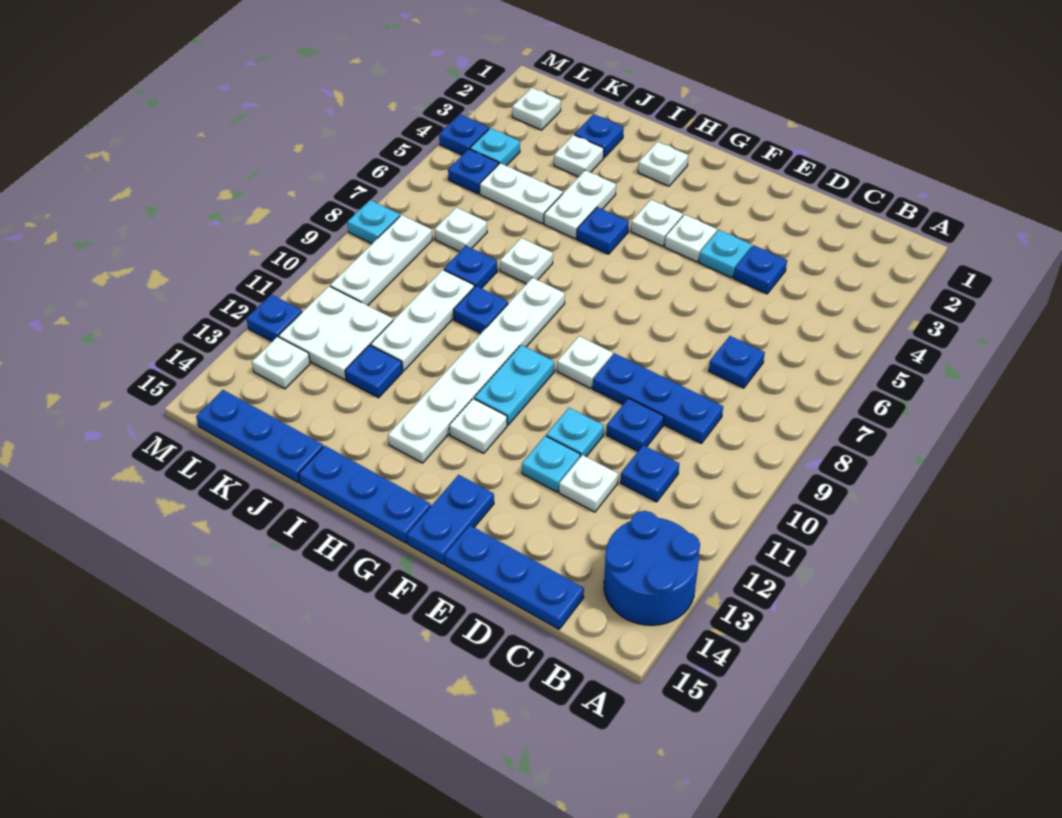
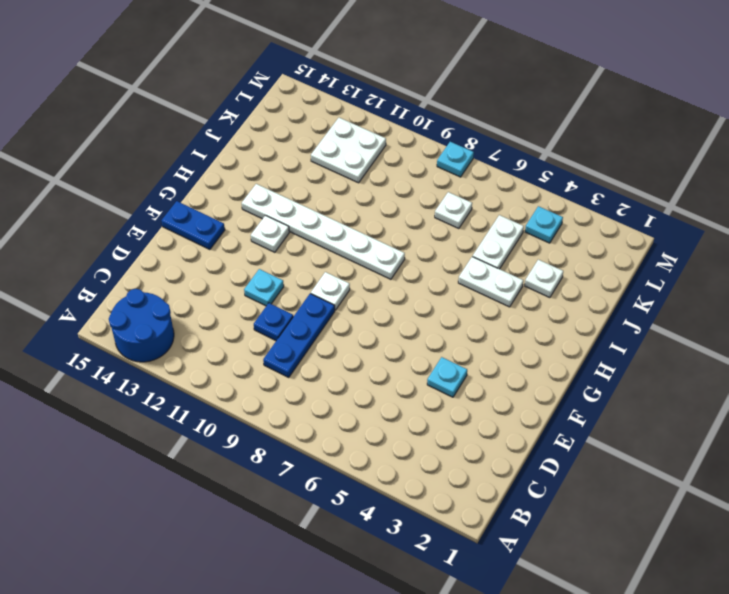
none -> blue plate C7 level 1
none -> blue plate C11 level 1
none -> blue plate C15:E15 level 1
none -> blue plate D4 level 1

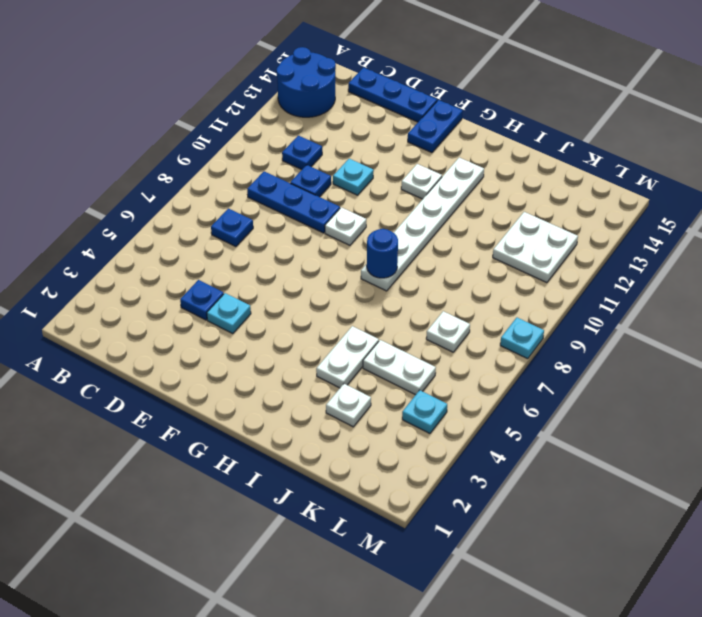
blue round brick H8 level 2 -> none
none -> white plate D12 level 1
none -> cyan plate E12 level 1
none -> white plate F4 level 1
none -> white plate G4 level 1

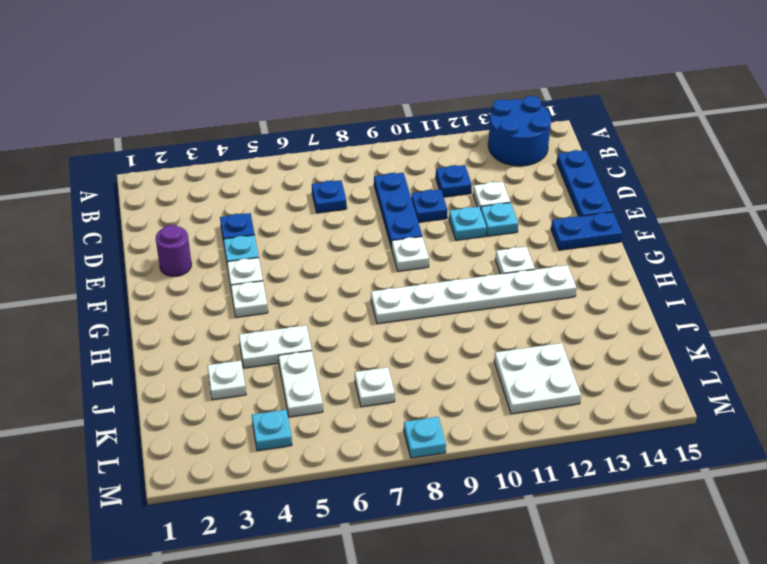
purple round brick E2 level 1 -> none
none -> cyan plate G10:G11 level 1
none -> blue plate G15:I15 level 1
none -> white plate H2 level 1
none -> blue plate H5 level 1

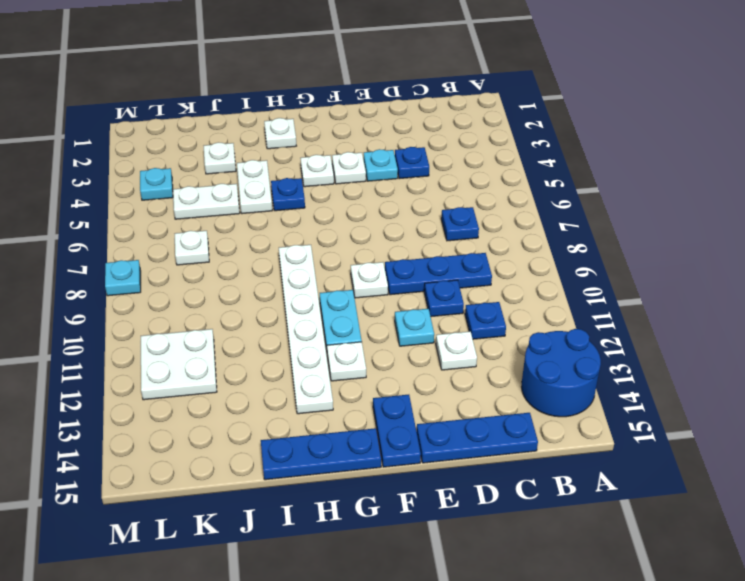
none -> cyan plate E12 level 1
none -> white plate I7 level 1
none -> blue plate I9 level 1
none -> blue plate J2 level 1

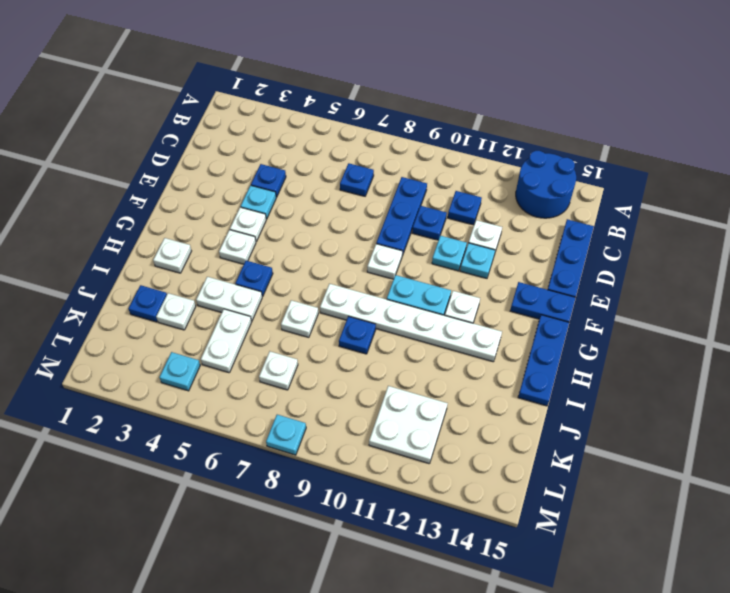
none -> blue plate J8 level 1
none -> white plate J9:J11 level 1
none -> blue plate J12 level 1
none -> blue plate J15:L15 level 1

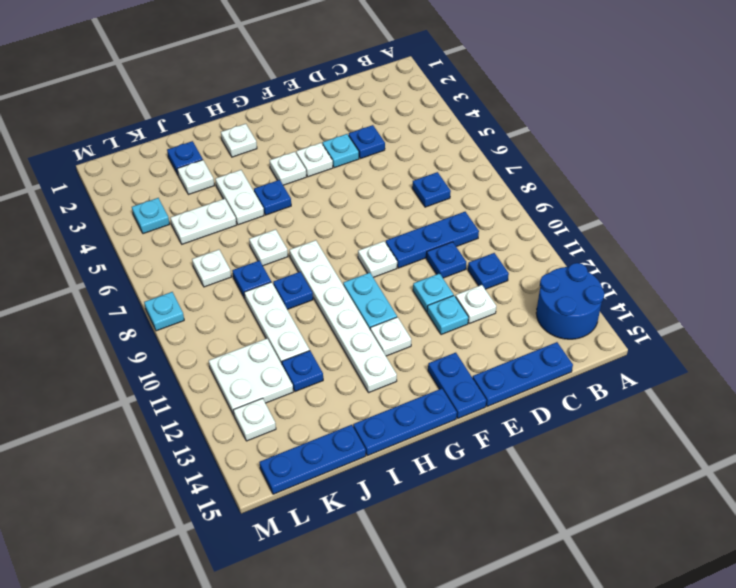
none -> white plate L2 level 1
none -> blue plate L5 level 1
none -> white plate L8:L10 level 1
none -> blue plate M4 level 1

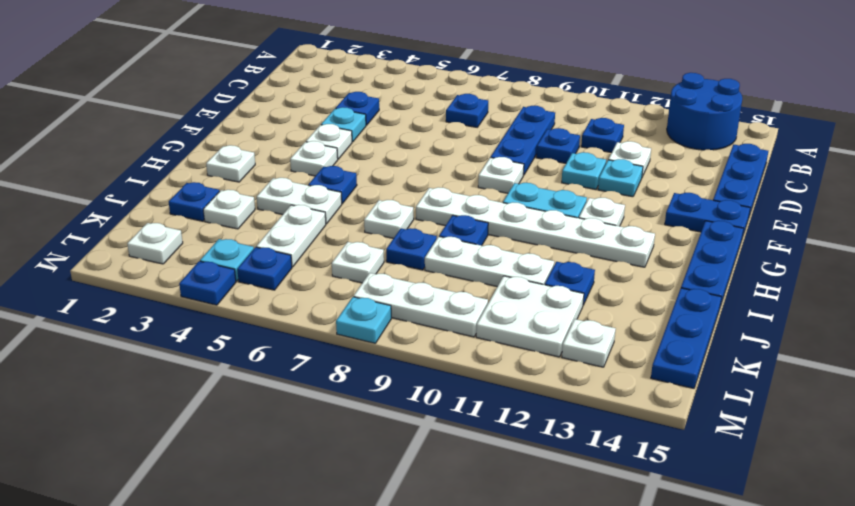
none -> blue plate M12 level 1

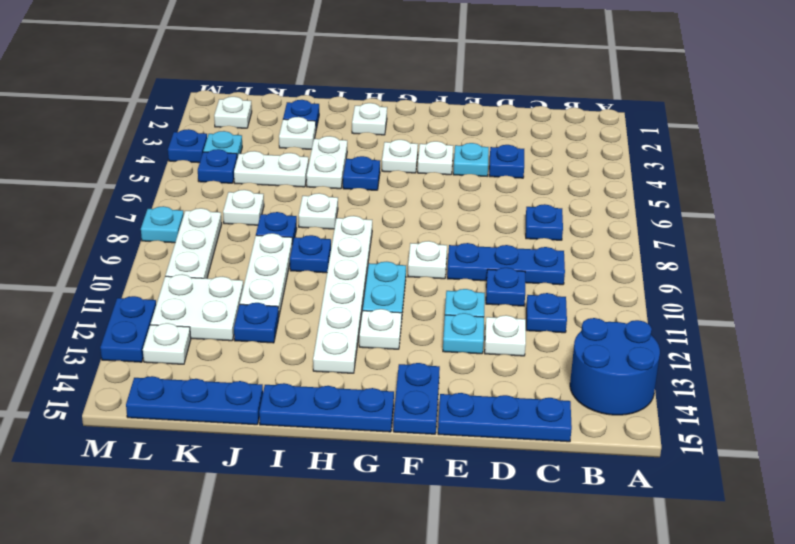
blue plate M12:M13 level 1 -> blue plate M12 level 1

